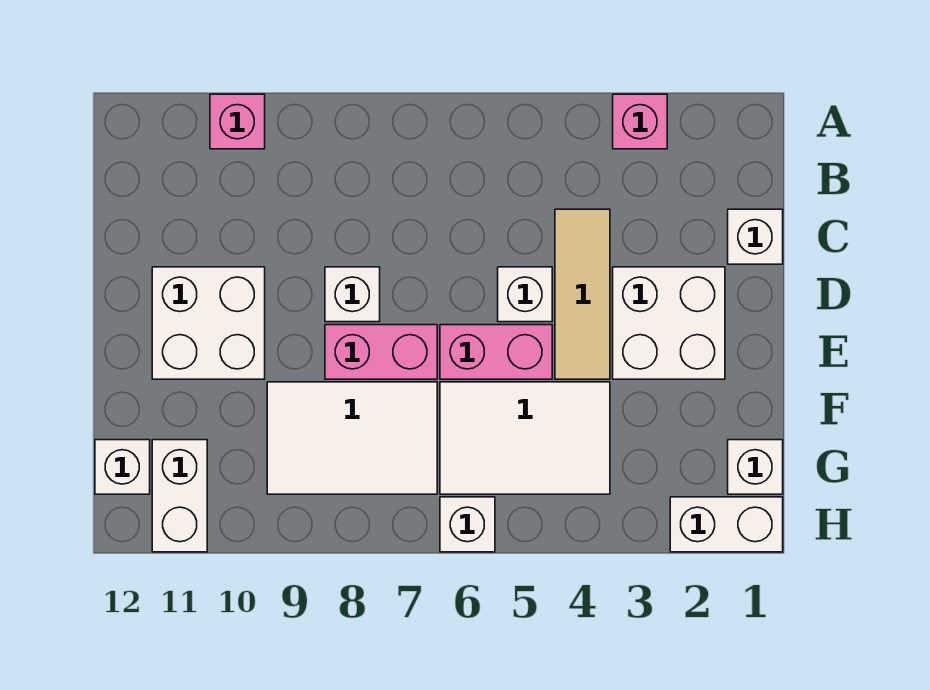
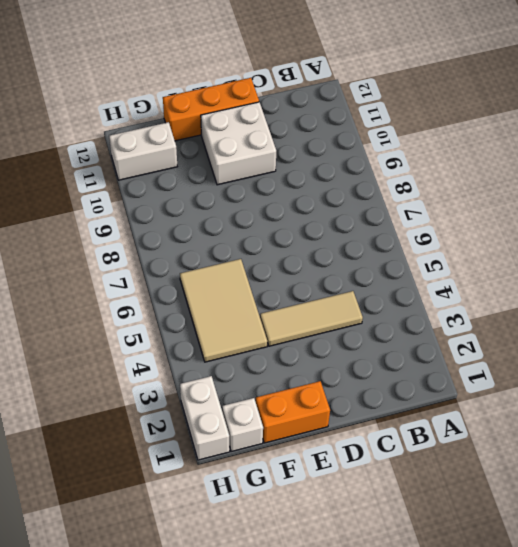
orange brick D12:F12 level 1 -> none
orange brick E1:F1 level 1 -> none
tan tile F4:G6 level 1 -> white tile F4:G6 level 1
none -> pink brick A3 level 1
none -> pink brick A10 level 1
none -> white brick C1 level 1

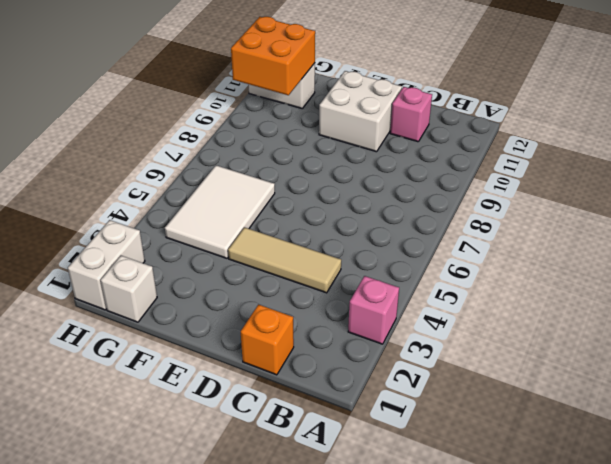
orange brick C1 level 1 -> white brick C1 level 1
pink brick C11 level 1 -> pink brick A10 level 1
orange brick G10:H11 level 2 -> none
none -> white brick D2:E3 level 1
none -> white brick D5 level 1
none -> white brick D8 level 1

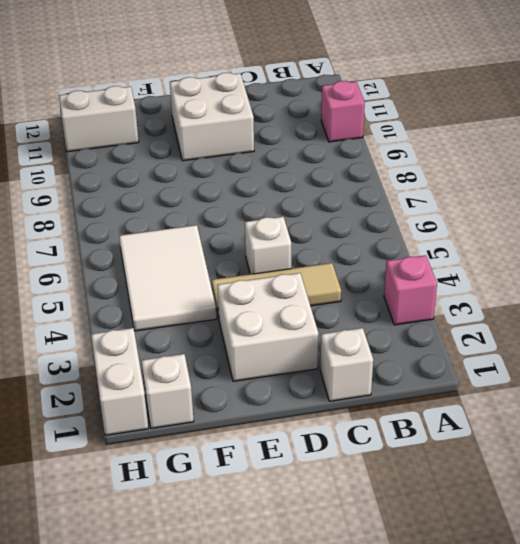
none -> white brick D8 level 1
none -> pink brick E5:E6 level 1
none -> pink brick E7:E8 level 1

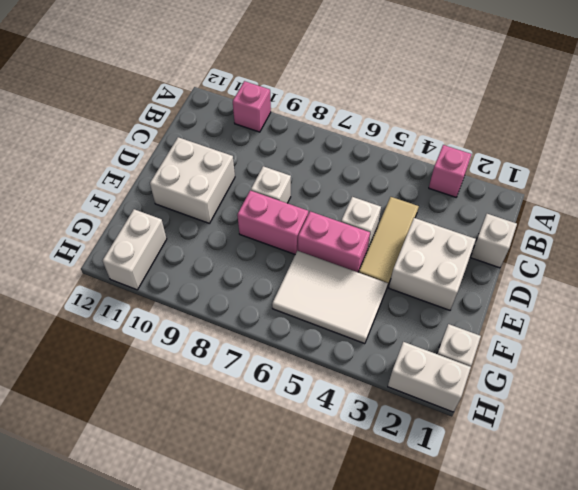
none -> white tile F7:G9 level 1
none -> white brick G12 level 1
none -> white brick H6 level 1

